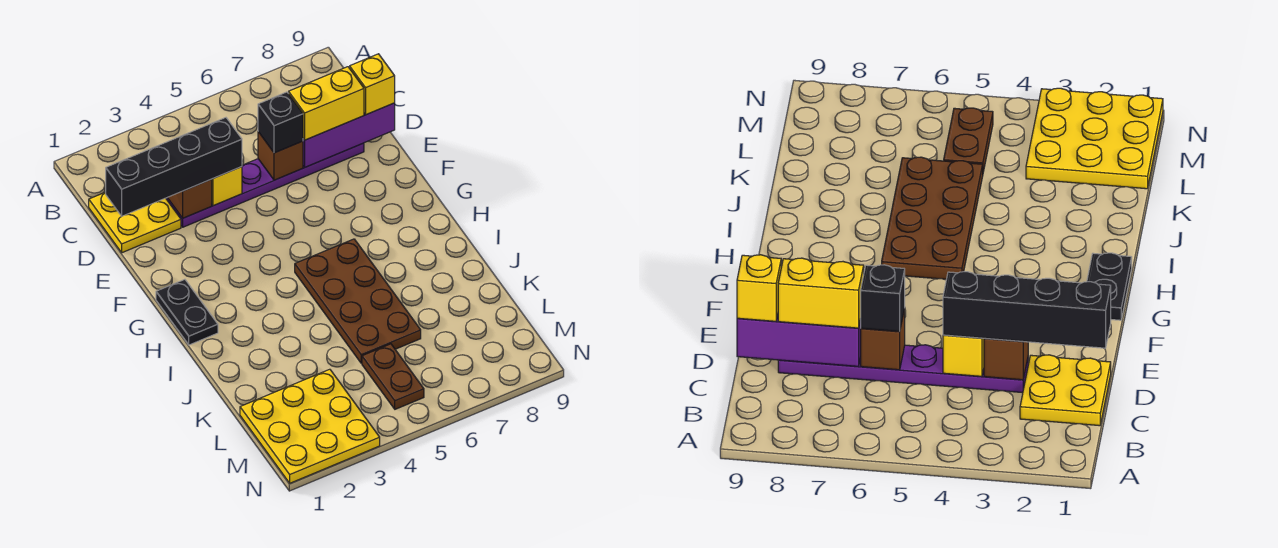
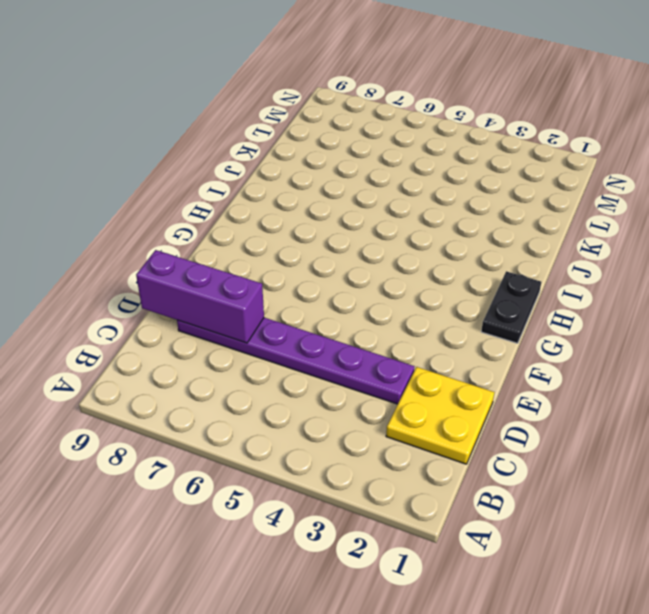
none -> brown plate H5:K6 level 1
none -> yellow plate L1:N3 level 1
none -> brown plate L5:M5 level 1

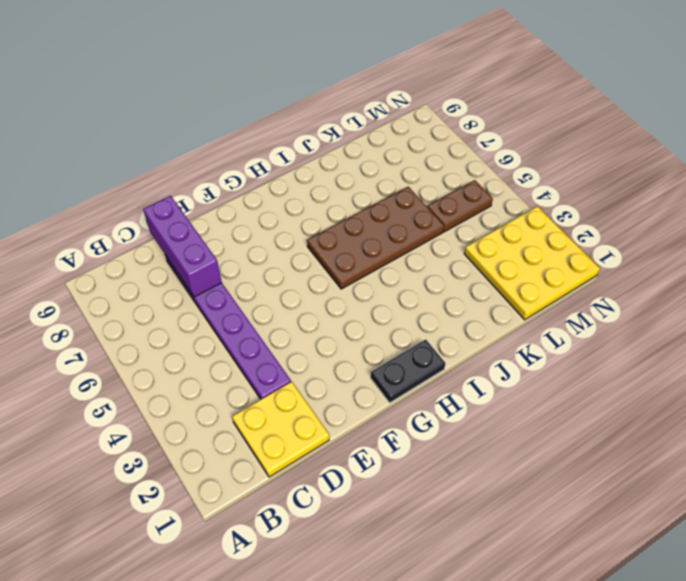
none -> brown brick D3 level 2
none -> yellow brick D4 level 2
none -> brown brick D6 level 2

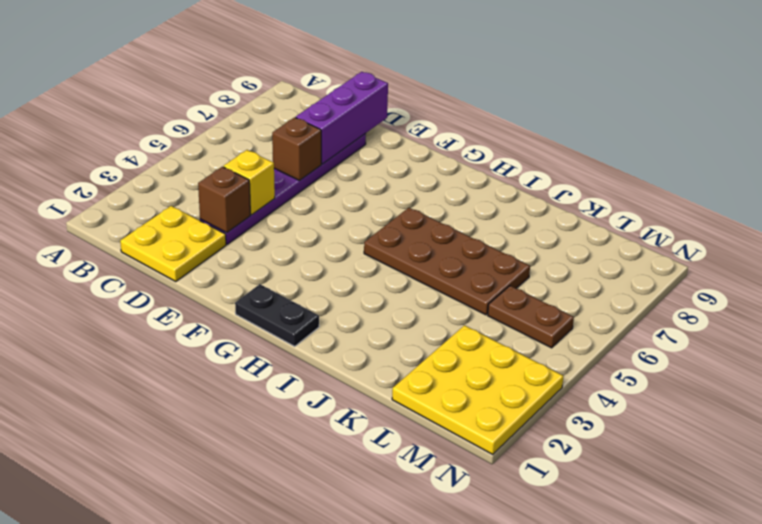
none -> black brick D1:D4 level 3
none -> black brick D6 level 3
none -> yellow brick D7:D8 level 3

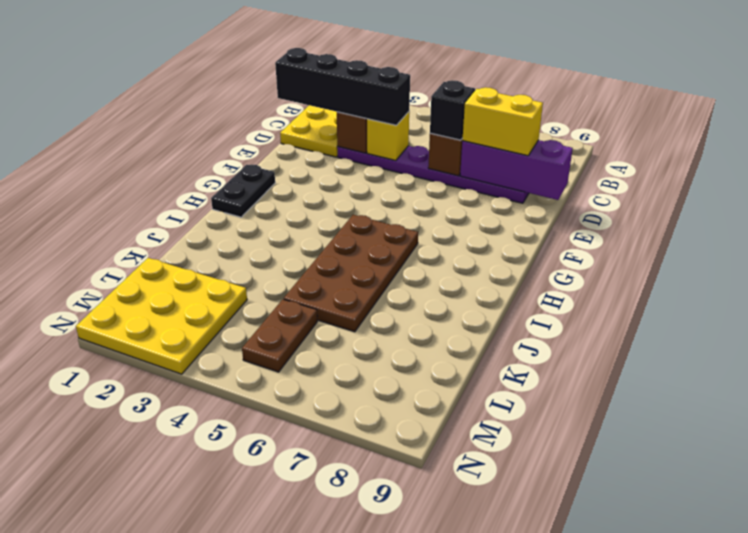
none -> yellow brick D9 level 3

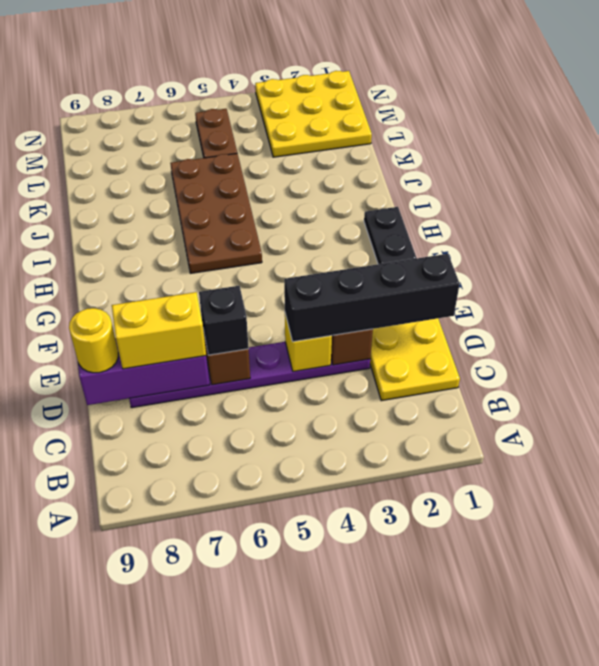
yellow round brick D9 level 3 -> yellow brick D9 level 3

